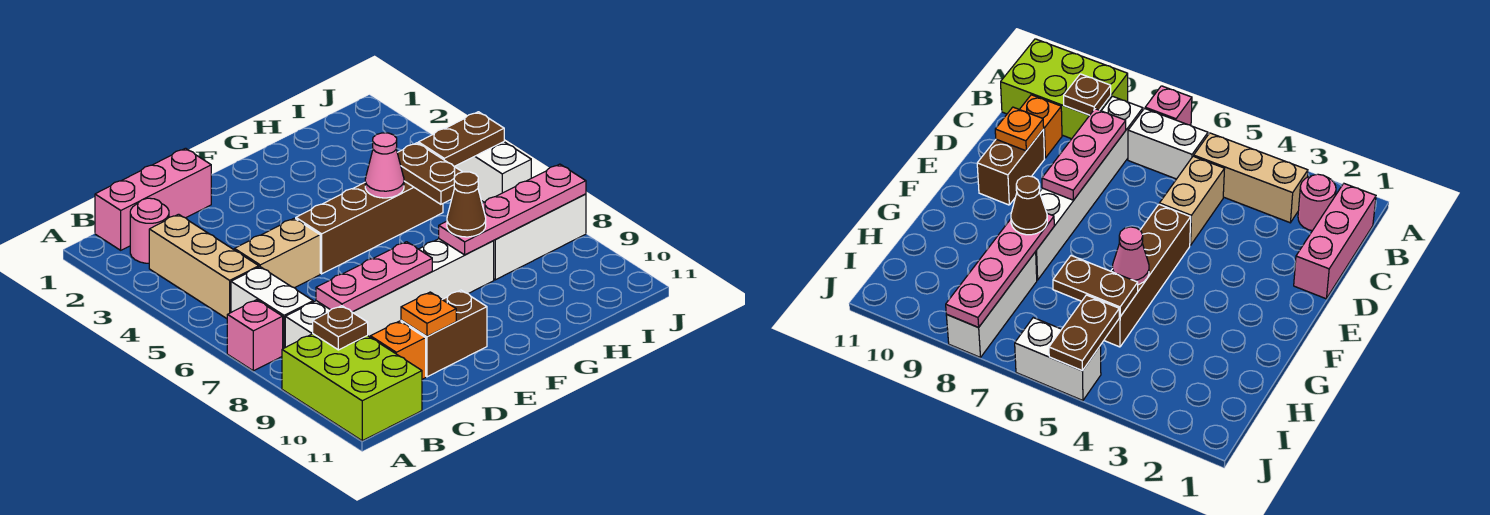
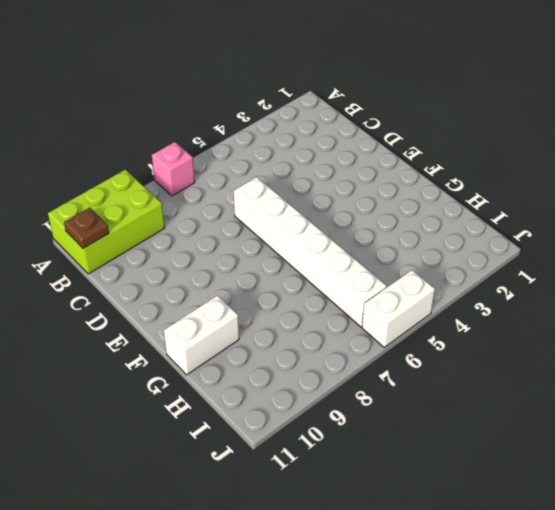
brown plate B11 level 2 -> brown plate B9 level 2
white brick D6:I6 level 1 -> white brick B8:G8 level 1
white brick G10:G11 level 1 -> white brick B6:B7 level 1
none -> pink brick B1:D1 level 1
none -> pink round brick B2 level 1
none -> tan brick B3:B5 level 1

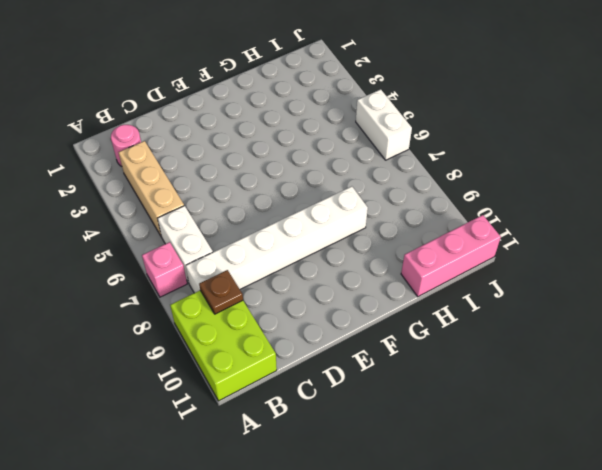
pink brick H11:J11 level 1 -> pink brick B1:D1 level 1
none -> tan brick C5:D5 level 1
none -> orange brick C10 level 1
none -> brown brick D10:E10 level 1

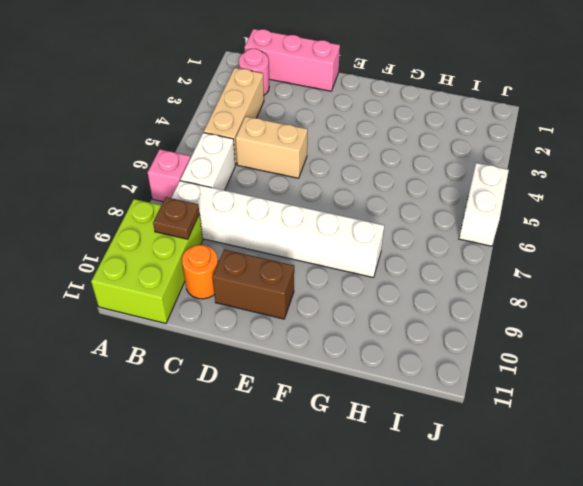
orange round brick C10 level 1 -> orange brick C10 level 1
none -> brown brick E5:H5 level 1
none -> white brick H8:J8 level 1
none -> pink plate C8:E8 level 2

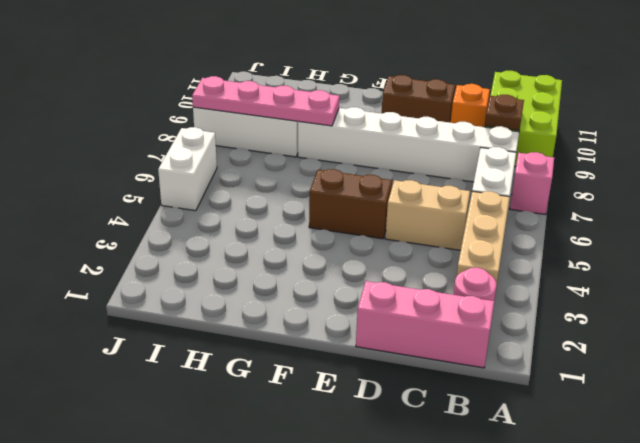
brown brick E5:F5 level 1 -> brown brick E5:H5 level 1
none -> pink plate C8:E8 level 2
none -> orange plate D10 level 2
none -> pink cone G5 level 2

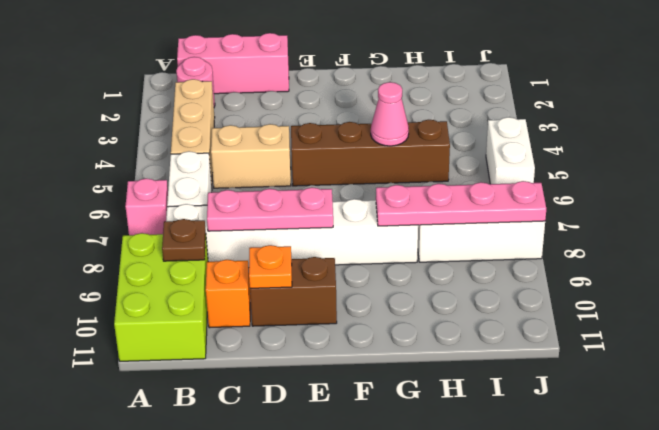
none -> brown plate H5:H6 level 2
none -> brown plate I5:J5 level 2
none -> brown cone G8 level 3

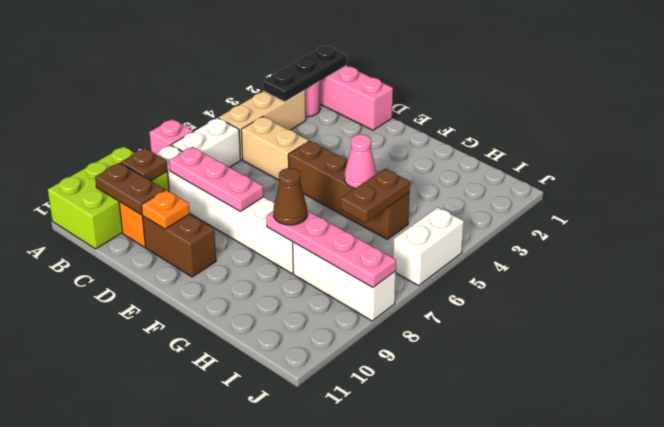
black plate B1:B3 level 2 -> none
brown plate B10:C10 level 2 -> brown plate I5:J5 level 2

